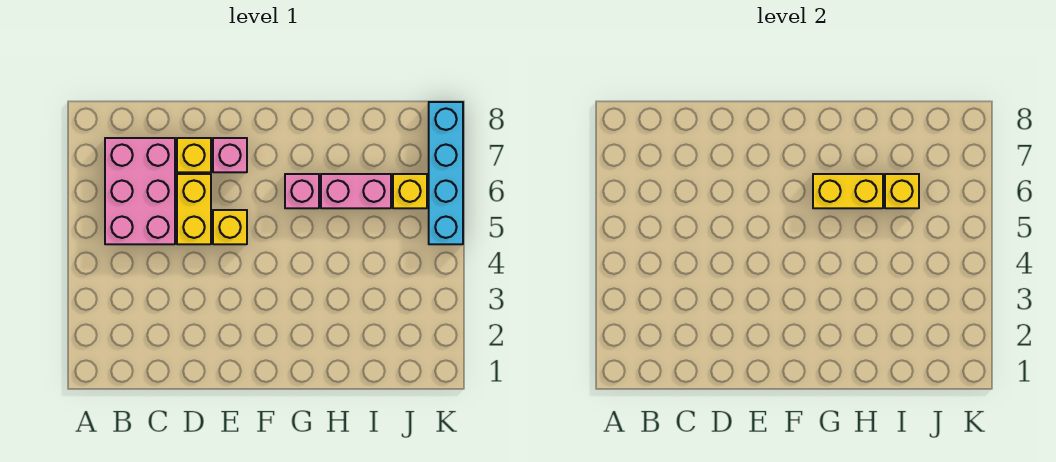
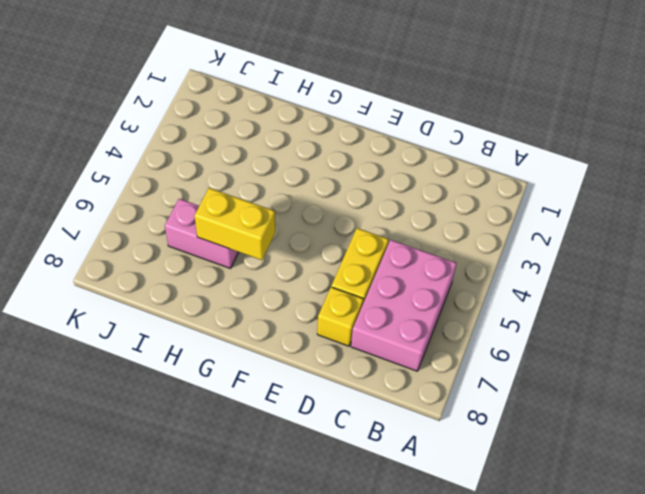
none -> yellow brick E5 level 1
none -> pink brick E7 level 1

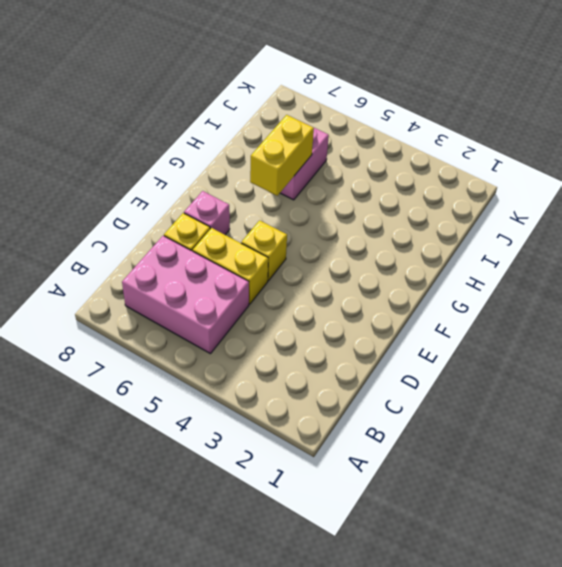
none -> pink brick G6 level 1
none -> yellow brick J6 level 1

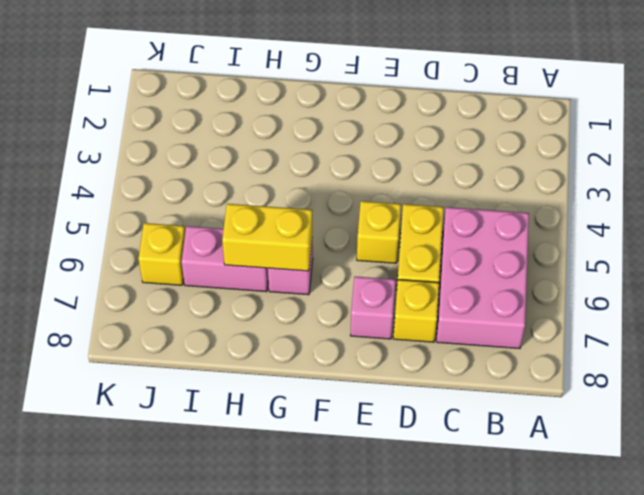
none -> cyan brick K5:K8 level 1
none -> yellow brick I6 level 2

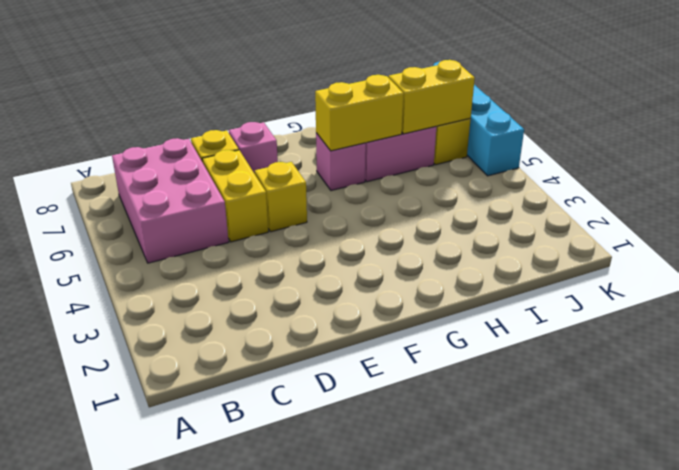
yellow brick I6:J6 level 2 -> yellow brick I6 level 2

